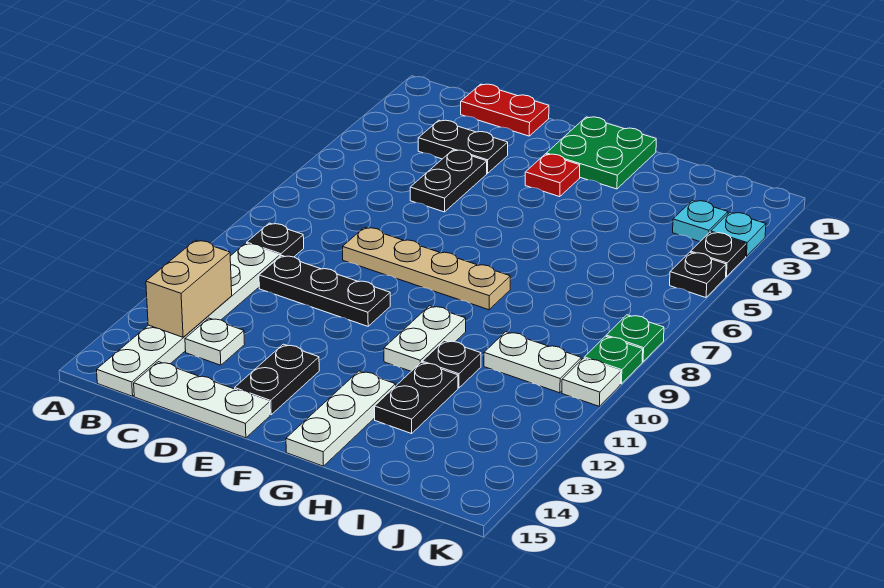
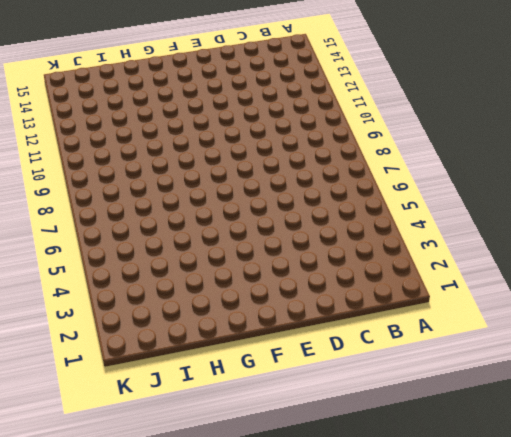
none -> black plate B9 level 1
none -> white plate B10:B15 level 1
none -> red plate C1:D1 level 1

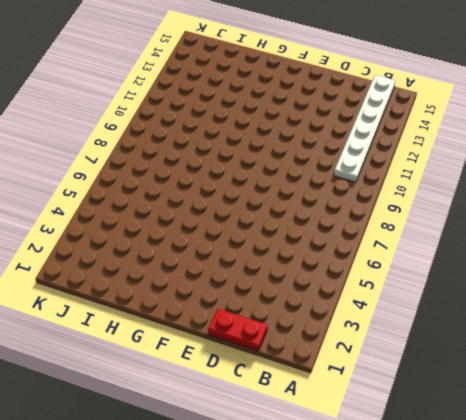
none -> black plate B9 level 1
none -> black plate C3:D3 level 1
none -> black plate C10:E10 level 1

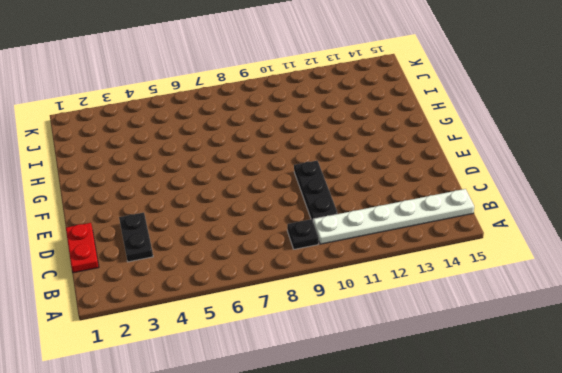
none -> white plate C13 level 1
none -> white plate C15:E15 level 1
none -> black plate D4:D5 level 1

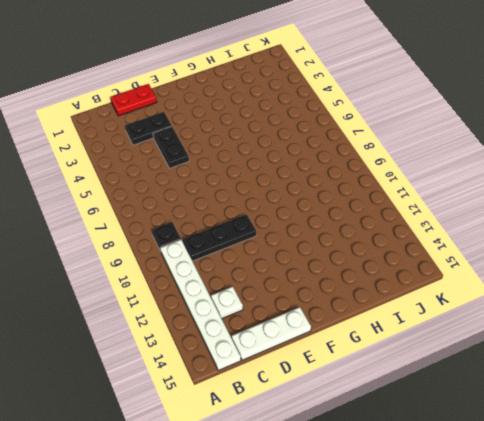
none -> tan plate D8:G8 level 1
none -> black plate E13:E14 level 1
none -> green plate F1:G2 level 1

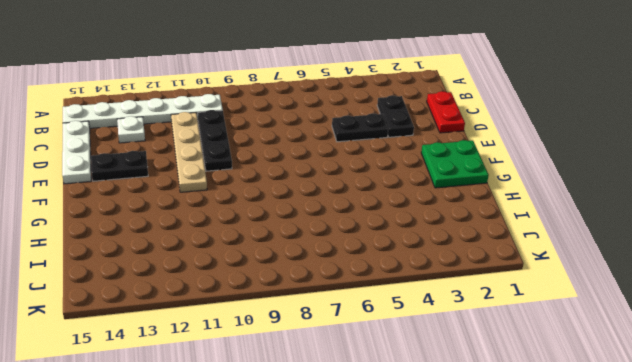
tan plate C11:F11 level 1 -> tan plate D8:G8 level 1
none -> black plate B9 level 1
none -> red plate F3 level 1
none -> white plate G10:G11 level 1

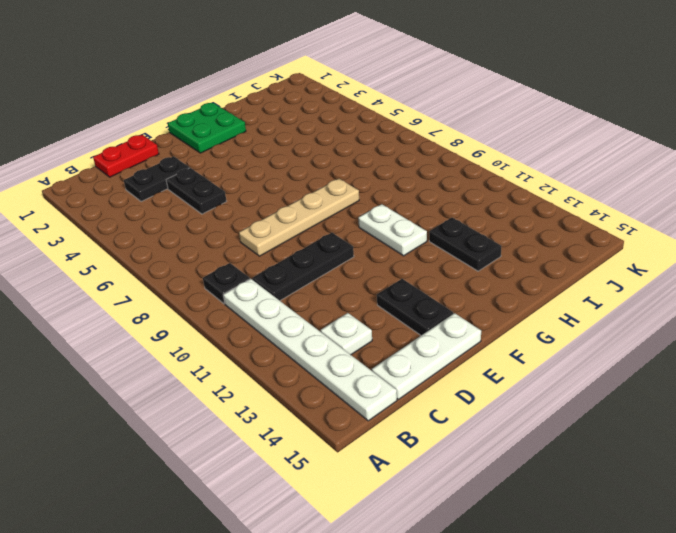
none -> red plate F3 level 1
none -> white plate G13:G15 level 1
none -> black plate H11 level 1

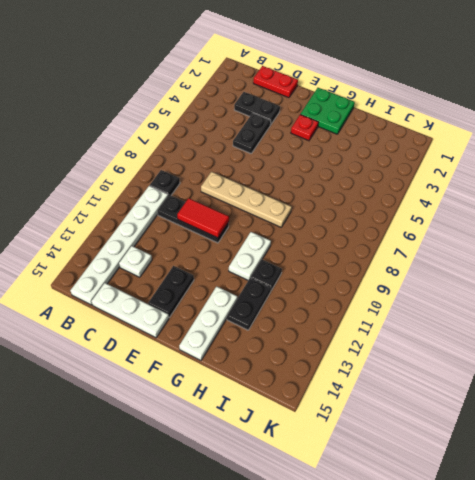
red tile D10:E10 level 2 -> none
none -> white plate I10:J10 level 1
none -> cyan plate J3 level 1
none -> cyan plate K3 level 1

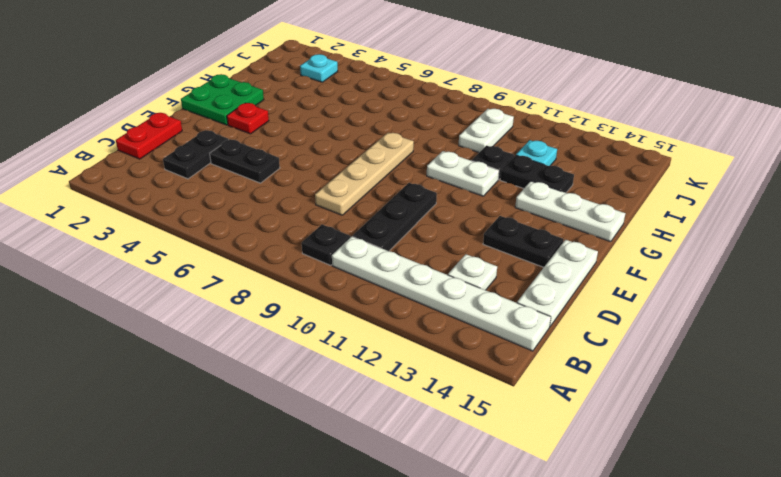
cyan plate I12 level 1 -> cyan plate K3 level 1
none -> black plate K4 level 1
none -> black plate K5 level 1
none -> green plate K8 level 1

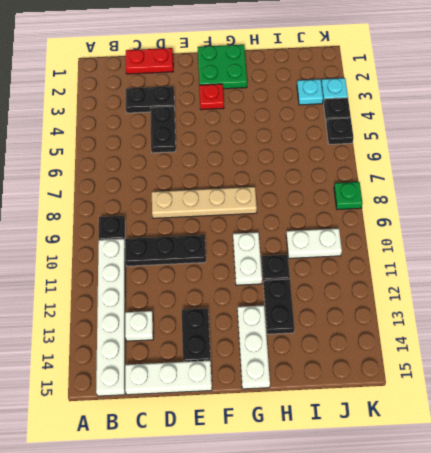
none -> green plate K9 level 1
none -> white plate K10 level 1
none -> tan brick B12:B13 level 2

